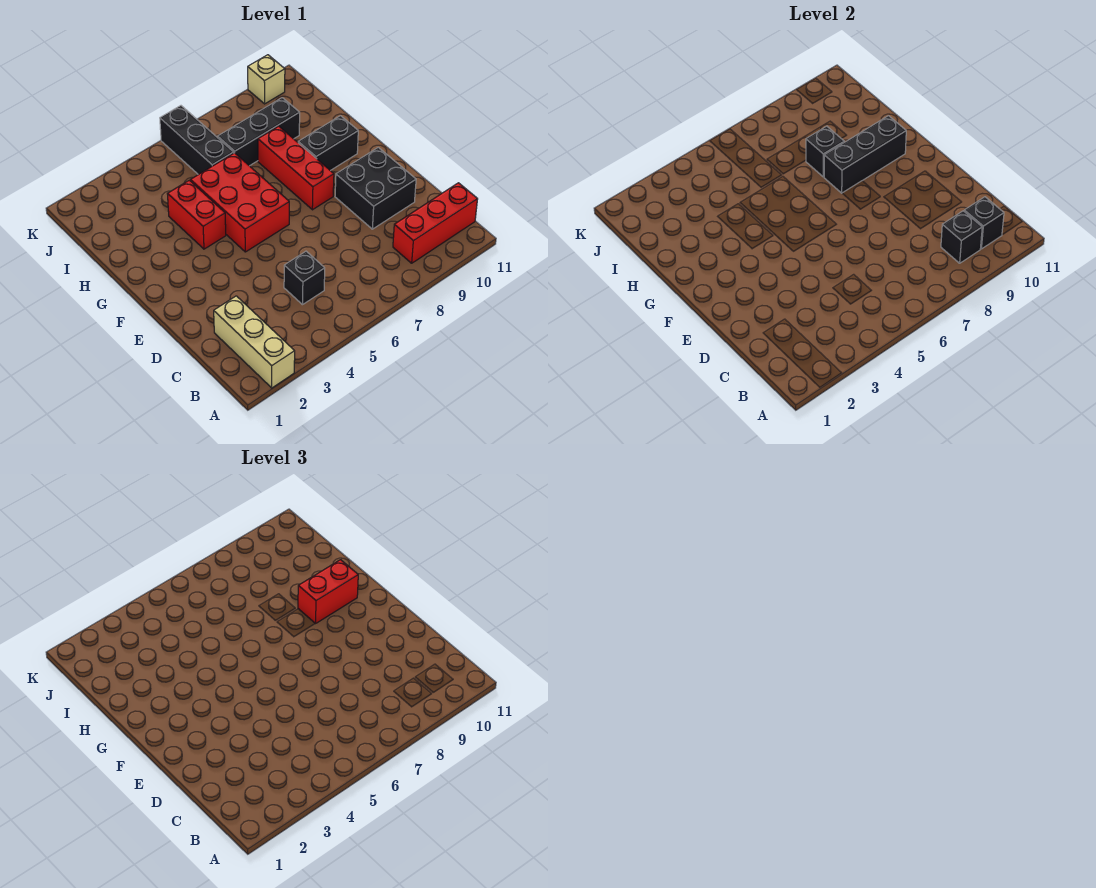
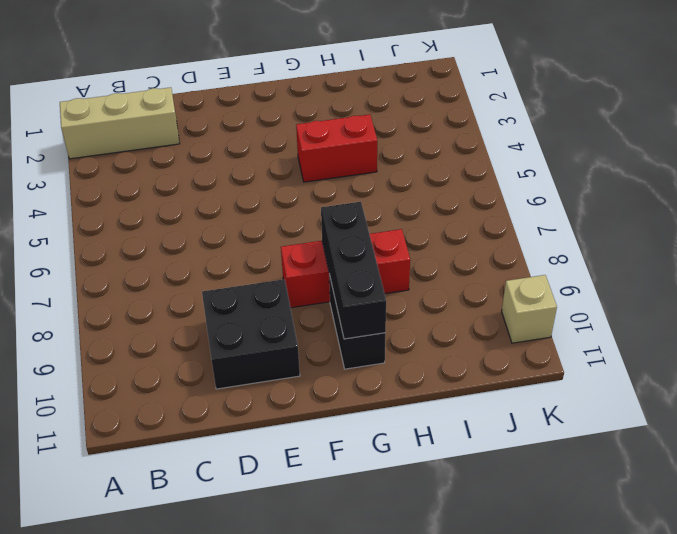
none -> red brick B9:B11 level 1
none -> black brick C5 level 1
none -> red brick F5:H6 level 1

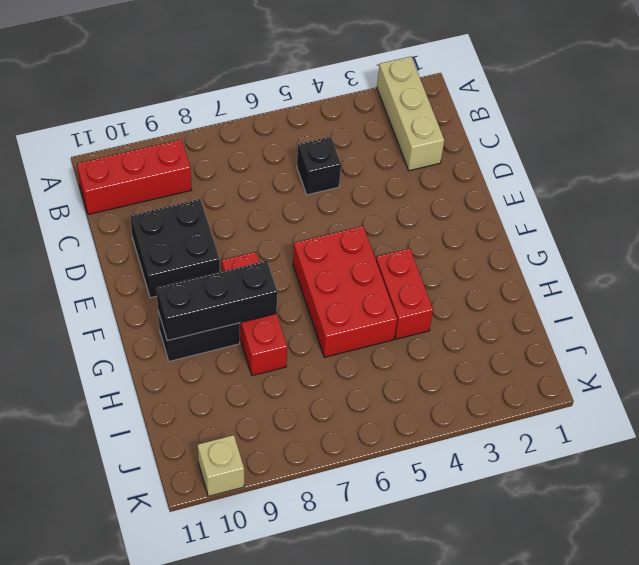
none -> black brick I6:K6 level 1
none -> black brick I7:I9 level 1
none -> black brick B9 level 2

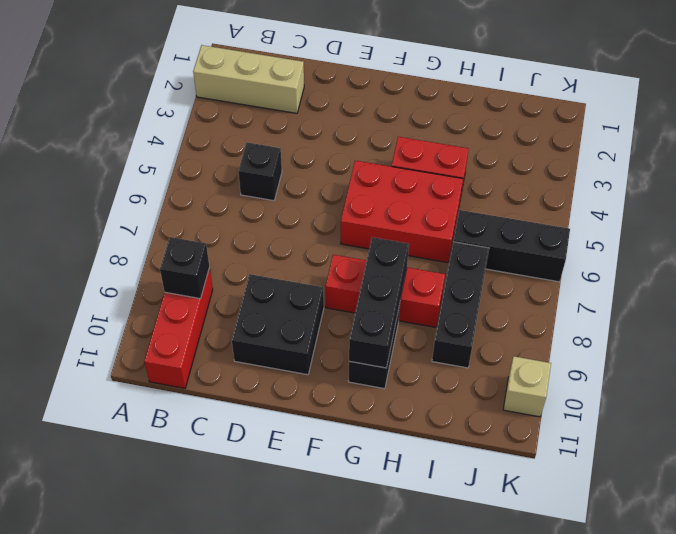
none -> black brick B10 level 2
none -> black brick H8 level 2
none -> red brick G9:G10 level 3

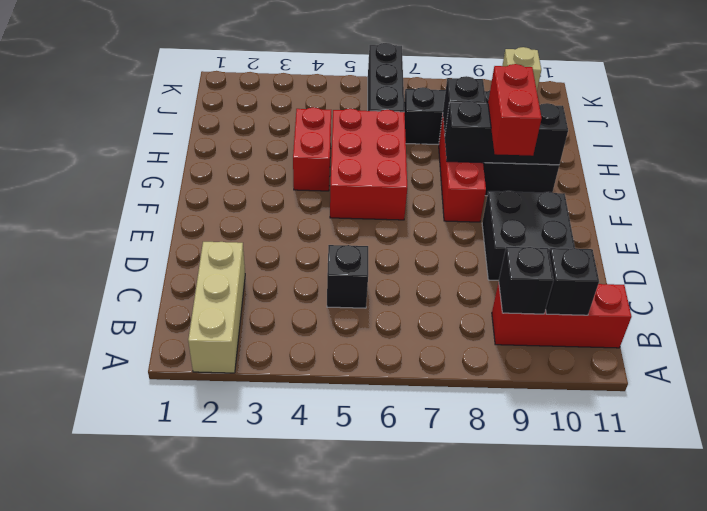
red brick F9:G9 level 3 -> red brick G9:G10 level 3

